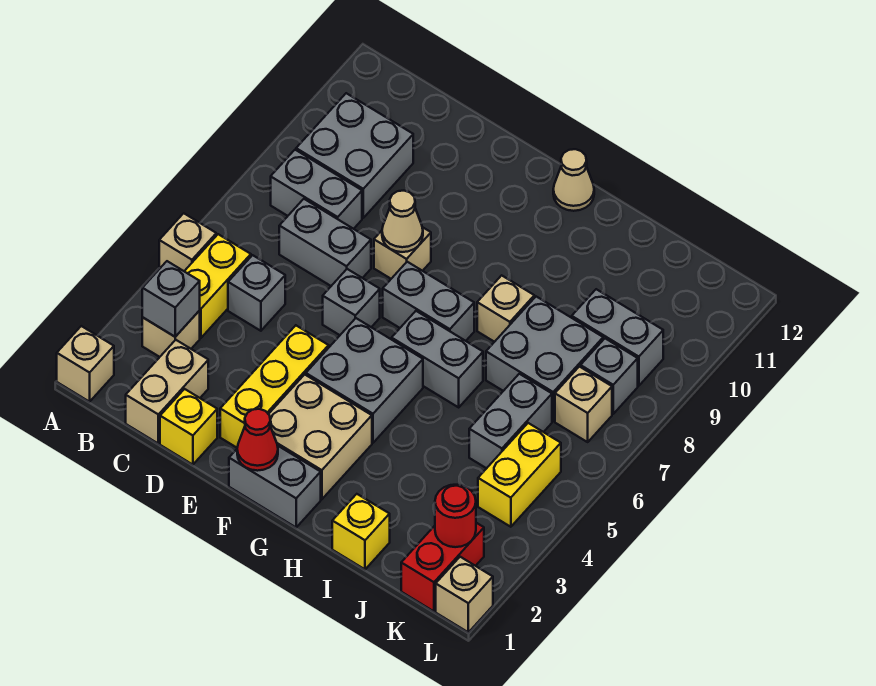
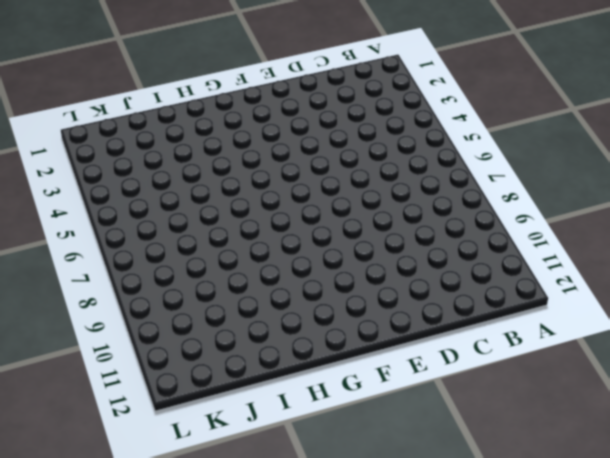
none -> tan brick A1 level 1
none -> tan brick A5 level 1
none -> tan brick B3 level 1
none -> yellow brick B4:B5 level 1

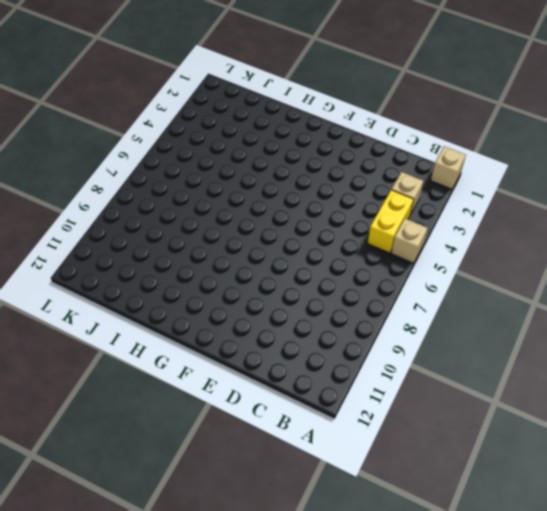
none -> grey brick B8:C8 level 1
none -> grey brick B9:C10 level 1
none -> tan brick C1:C2 level 1
none -> grey brick C5 level 1

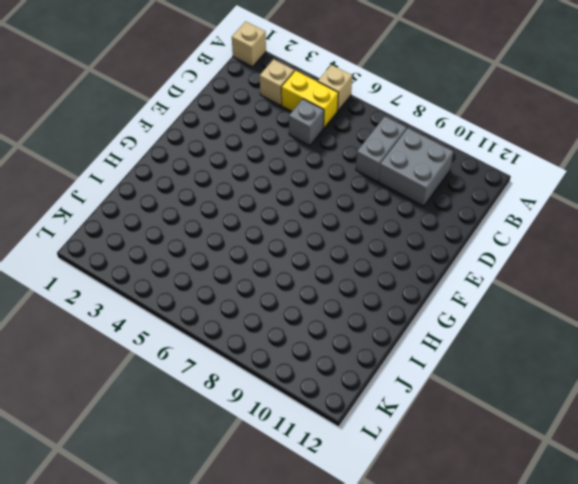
none -> tan brick C1:C2 level 1
none -> grey brick C7:D7 level 1
none -> yellow brick D1 level 1
none -> yellow brick E2:E4 level 1

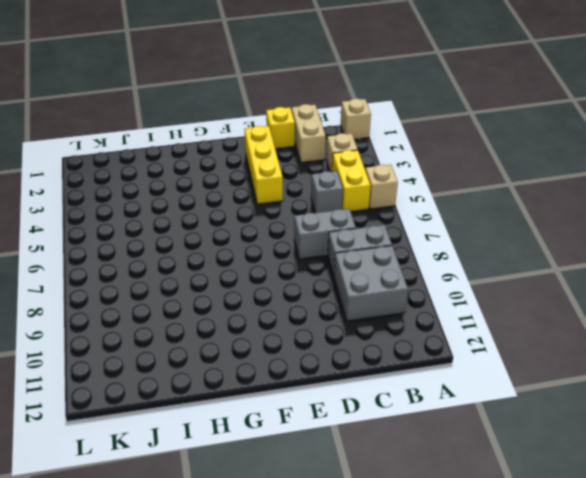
none -> grey brick E6 level 1
none -> tan brick E8 level 1
none -> grey brick F1:G1 level 1
none -> tan brick F2:G3 level 1

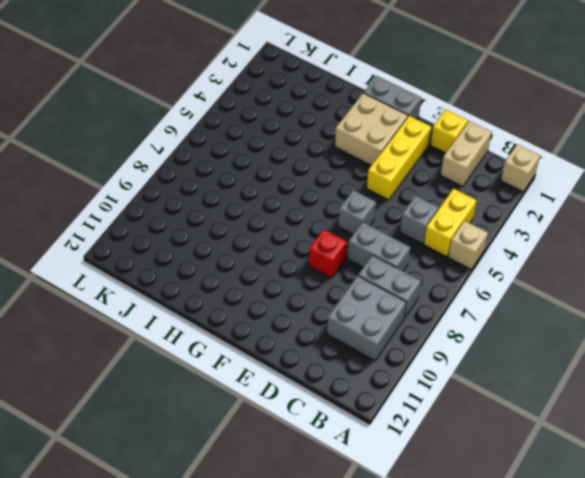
red brick E8 level 1 -> tan brick E8 level 1
none -> tan brick B3 level 1
none -> grey brick F4:G5 level 1
none -> grey brick F7:G7 level 1
none -> grey brick G6:H6 level 1

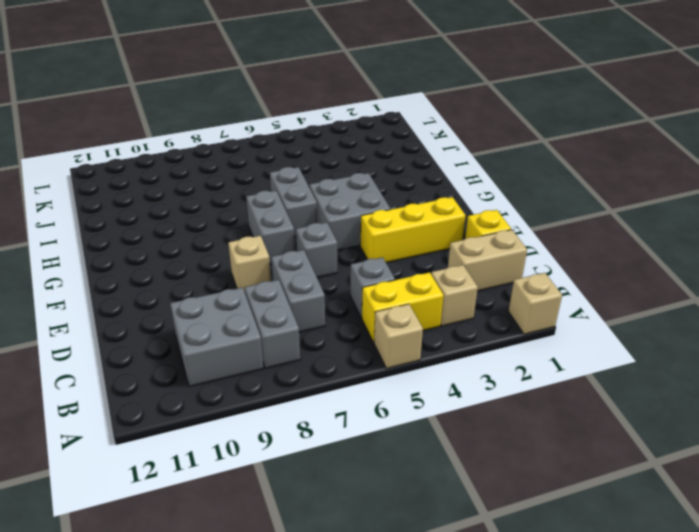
none -> grey brick F1:G1 level 1
none -> tan brick F2:G3 level 1
none -> tan cone G12 level 1
none -> tan brick H8 level 1

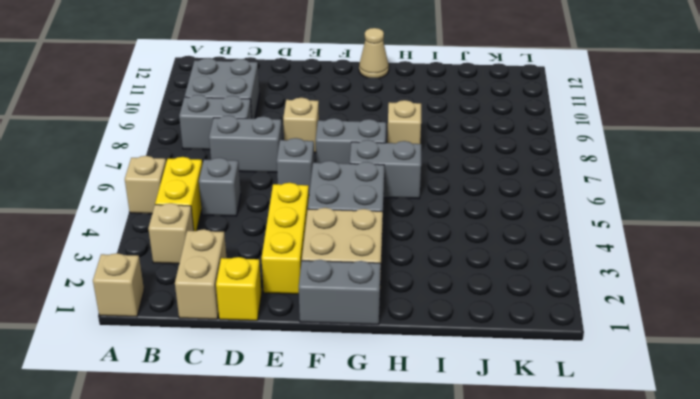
none -> yellow brick I1 level 1
none -> grey brick I7:J8 level 1
none -> grey brick J5:J6 level 1
none -> grey brick J9:K9 level 1

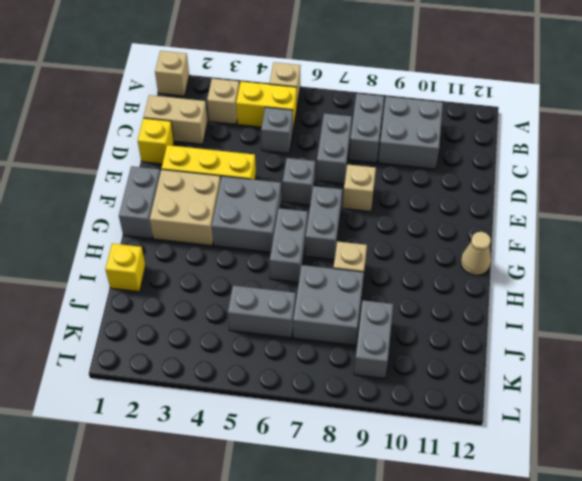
none -> red brick K1:K2 level 1
none -> yellow brick K4:K5 level 1
none -> tan brick K7 level 1
none -> grey brick K8 level 1

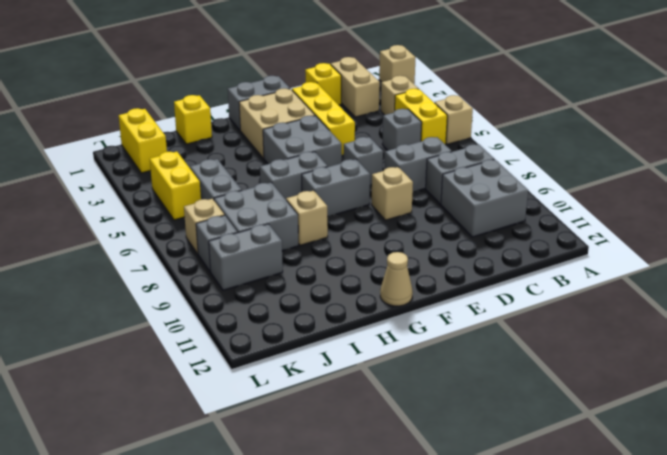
yellow brick K1:K2 level 1 -> red brick K1:K2 level 1
none -> tan brick L1 level 1
none -> grey brick B3 level 2
none -> tan cone E8 level 2
none -> red cone F1 level 2

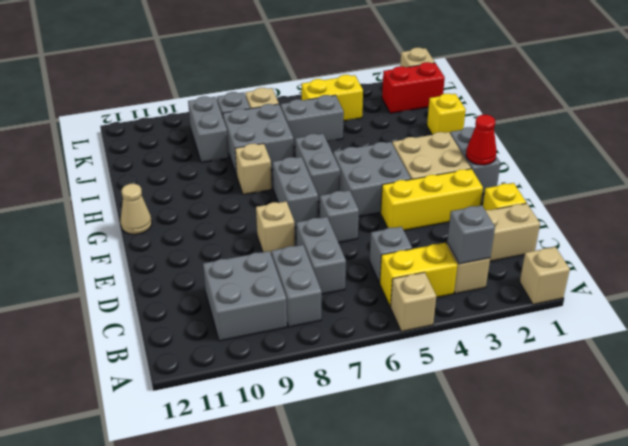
none -> tan cone E8 level 2
none -> red round brick K2 level 2

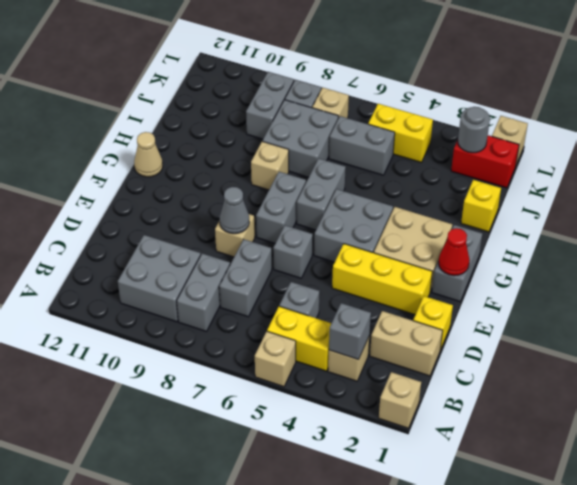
grey cone E8 level 2 -> tan cone E8 level 2
grey round brick K2 level 2 -> red round brick K2 level 2

